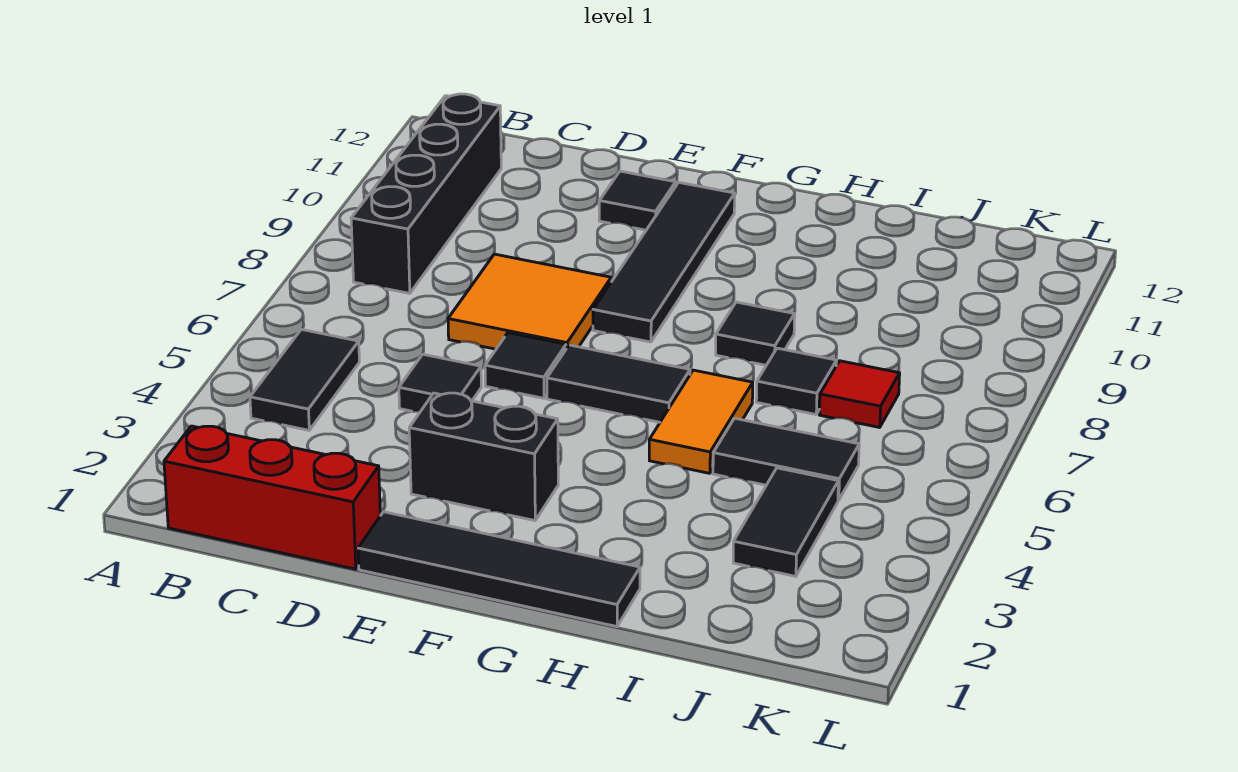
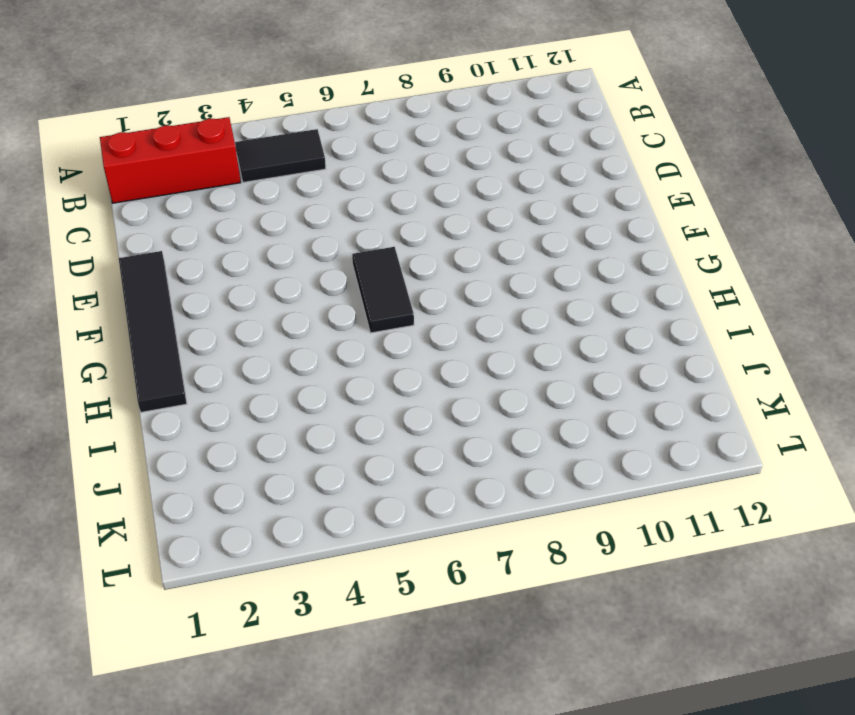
red brick B1:B3 level 1 -> red brick B1:D1 level 1
none -> black brick B8:B11 level 1
none -> black tile D5 level 1
none -> orange tile D7:E8 level 1

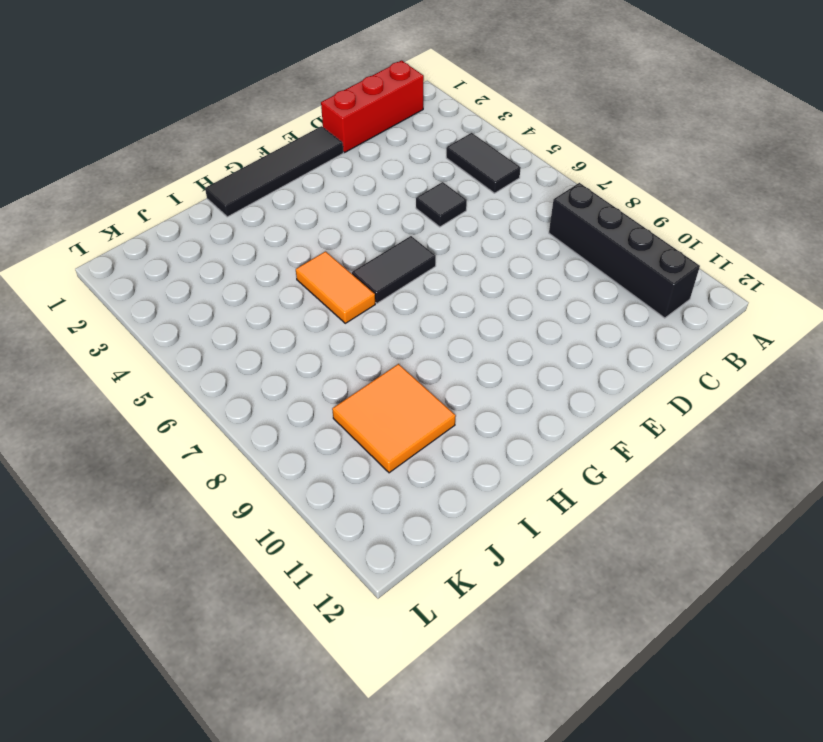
orange tile I9:J10 level 1 -> orange tile D7:E8 level 1
none -> black brick E3:F3 level 1
none -> black tile E6 level 1
none -> black tile E11 level 1

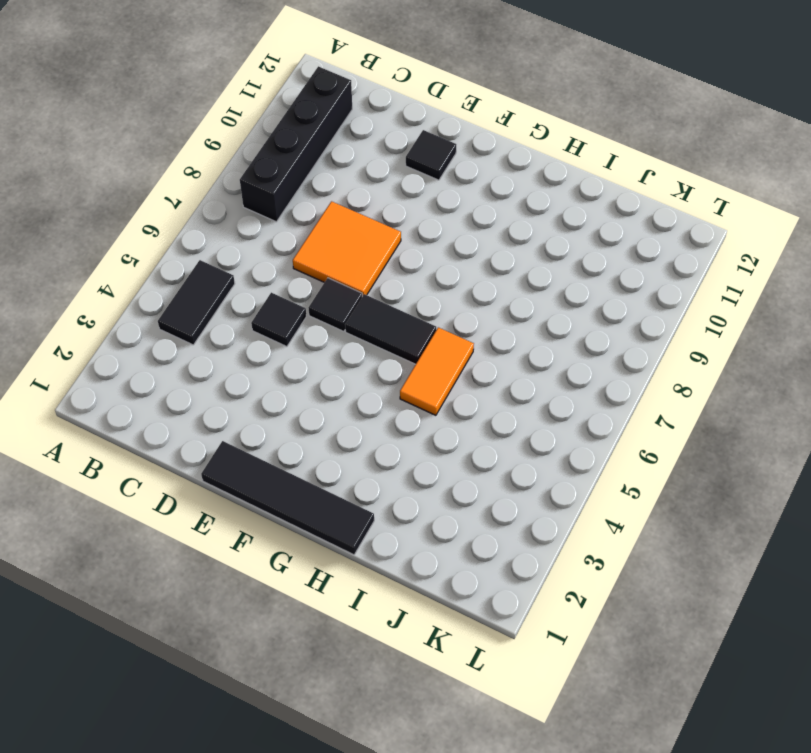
none -> red brick B1:D1 level 1
none -> black brick E3:F3 level 1
none -> black tile F8:F11 level 1

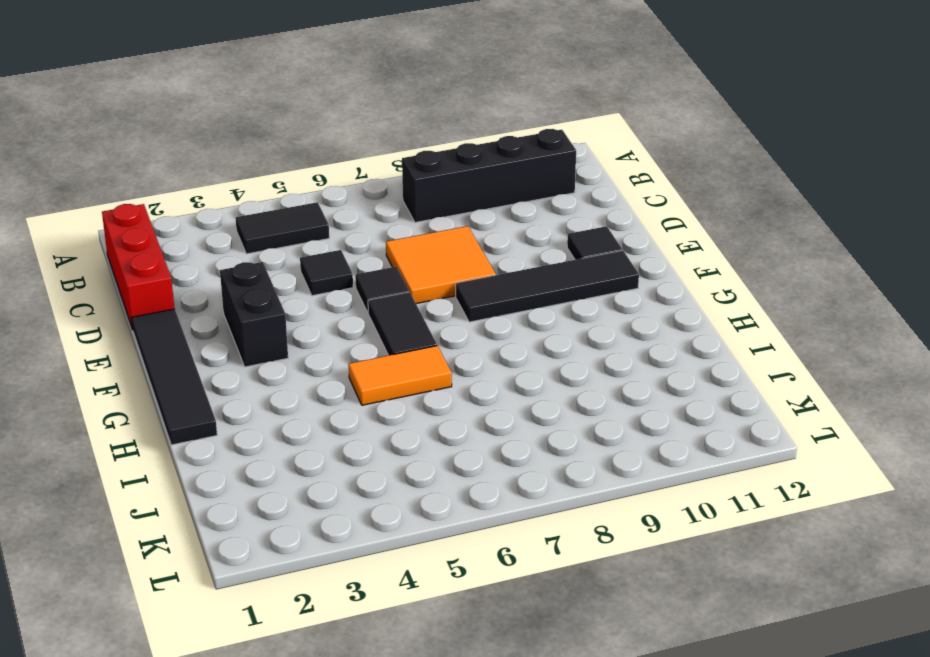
none -> black tile H8 level 1
none -> black tile I5:J5 level 1
none -> black tile I7 level 1

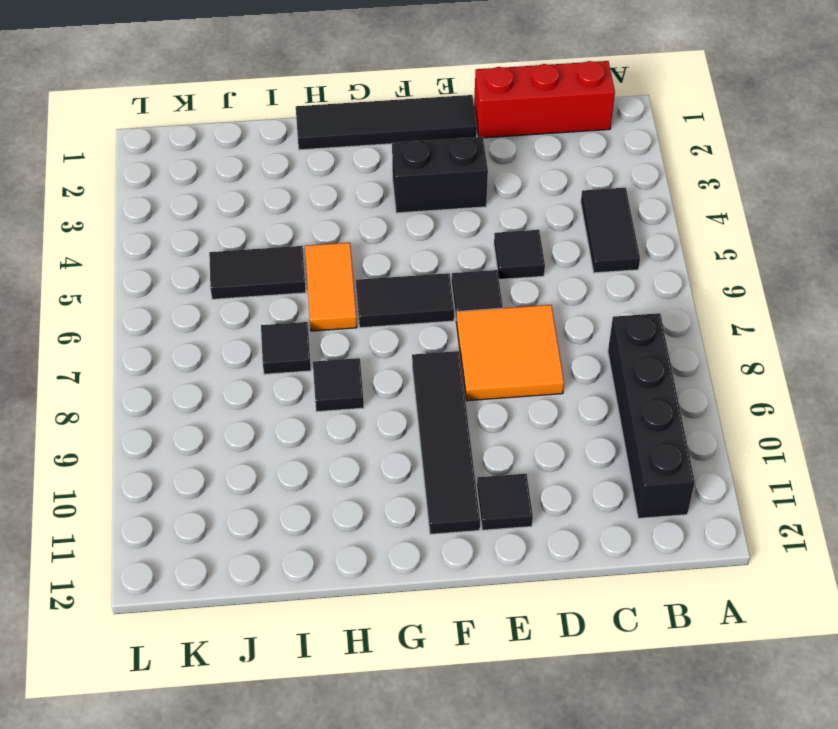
none -> black tile J3:J4 level 1
none -> red tile J7 level 1

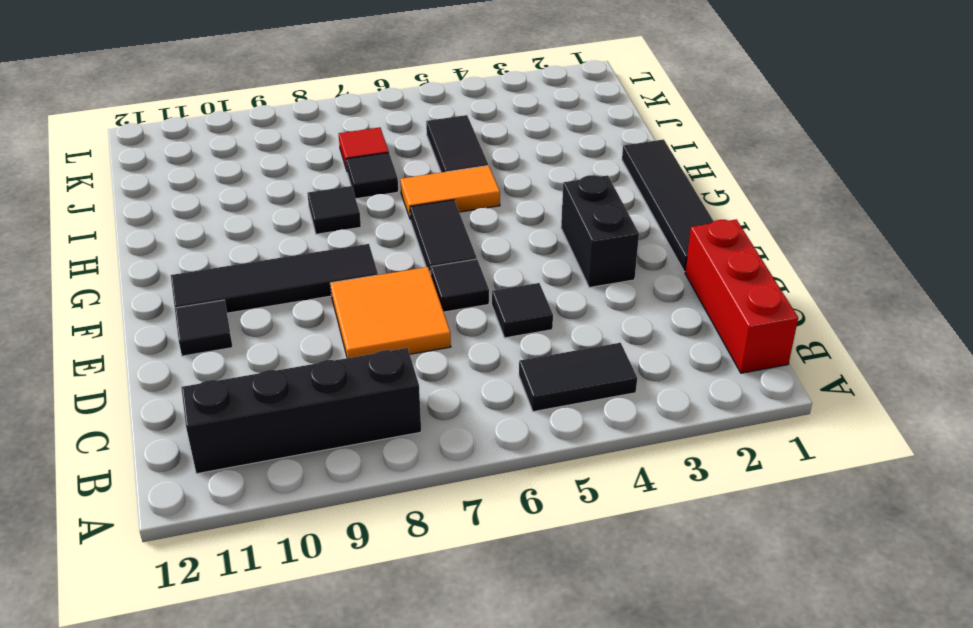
none -> black tile J3:J4 level 1

